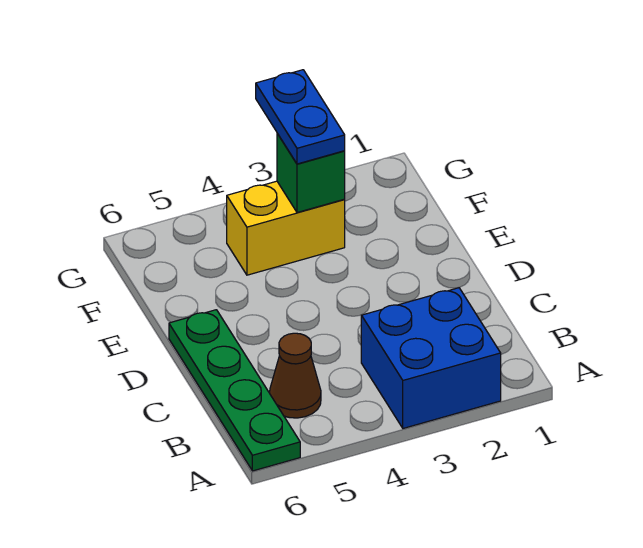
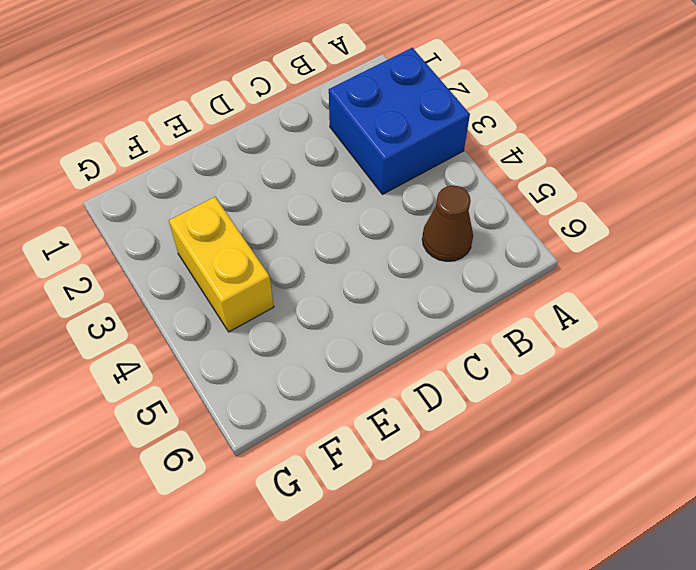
none -> green plate A6:D6 level 1
none -> green brick F3 level 2

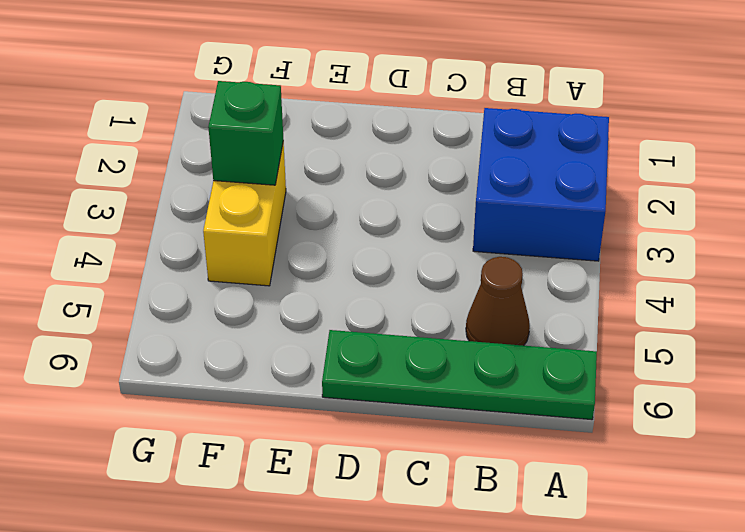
none -> blue plate F3:G3 level 3

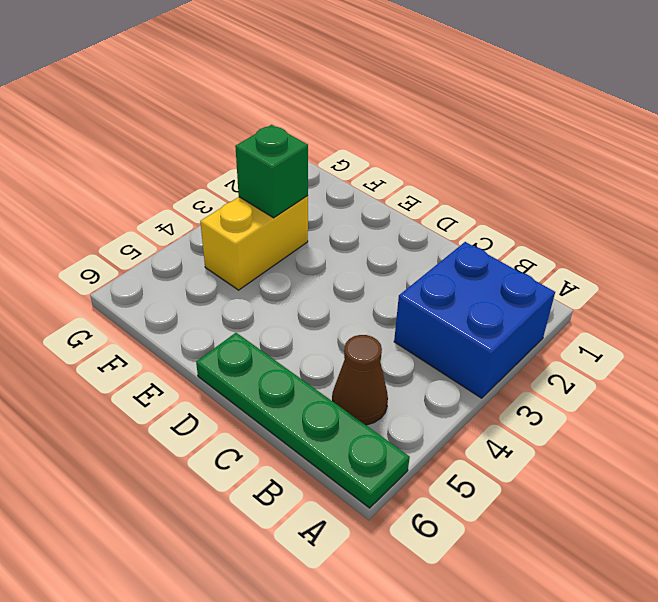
none -> blue plate F3:G3 level 3

